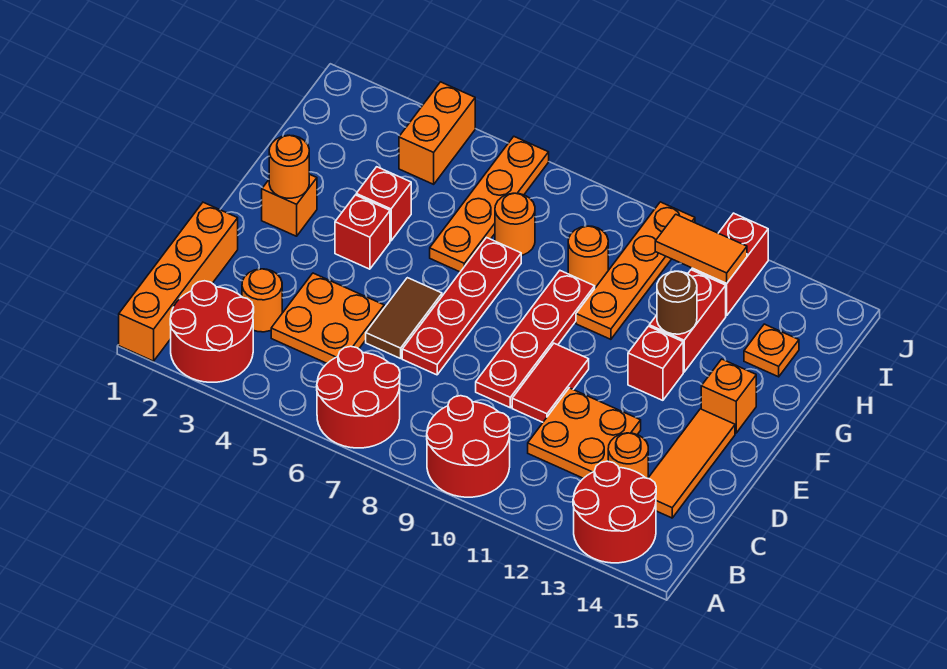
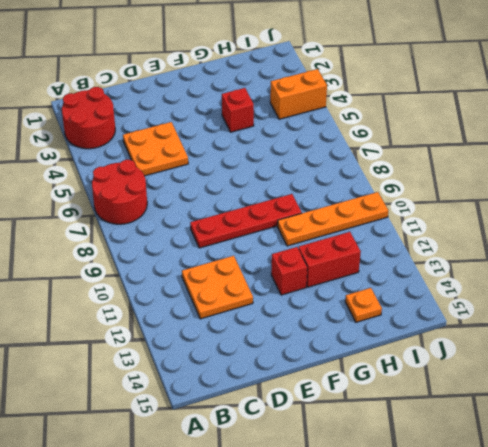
none -> orange brick A1:D1 level 1
none -> red round brick A9:B10 level 1
none -> red round brick A13:B14 level 1
none -> orange round brick C3 level 1

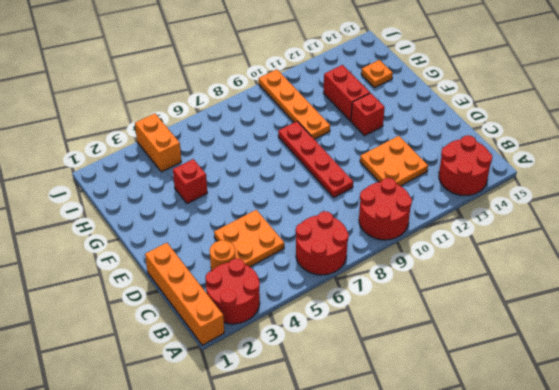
none -> orange round brick C13 level 1
none -> orange tile C14:E14 level 1
none -> brown tile D6:E6 level 1
none -> red plate D7:G7 level 1

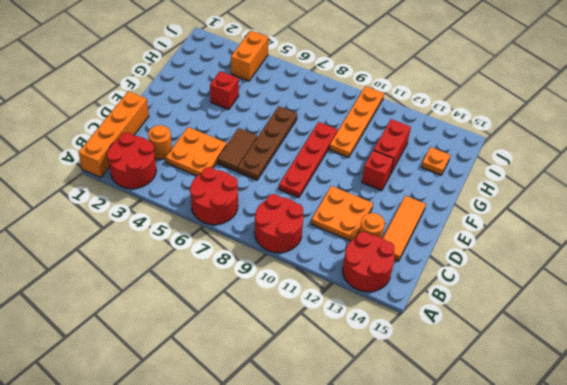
brown plate D7:G7 level 1 -> red plate D7:G7 level 1
none -> red tile D10:E10 level 1
none -> orange brick F2 level 1
none -> red brick F4 level 1
none -> orange brick F14 level 1

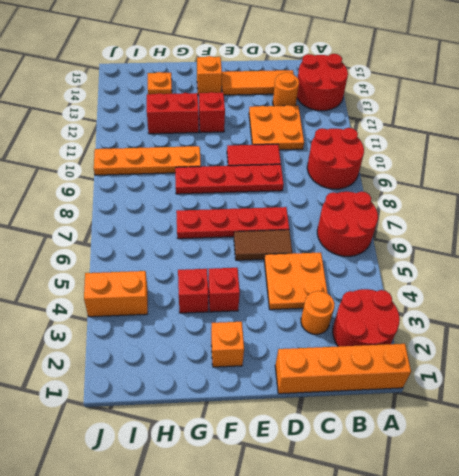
none -> orange plate G6:J6 level 1
none -> orange round brick H7 level 1
none -> orange round brick H9 level 1
none -> red brick I12:J12 level 1

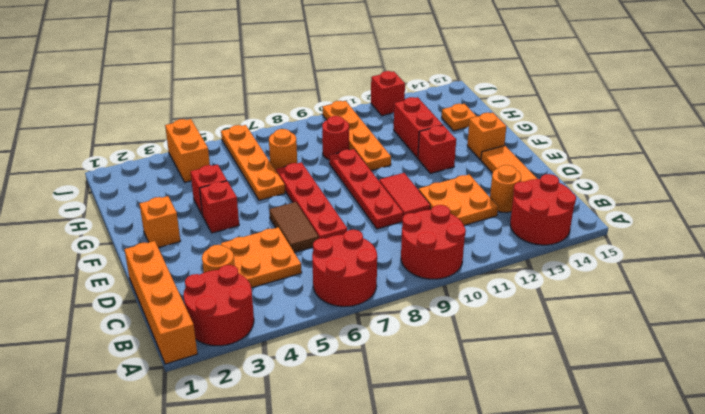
red round brick H9 level 1 -> orange round brick H9 level 1
red brick J12 level 1 -> red brick I12:J12 level 1
none -> orange round brick F2 level 2
none -> brown round brick G12 level 2
none -> orange tile I11:I12 level 2

